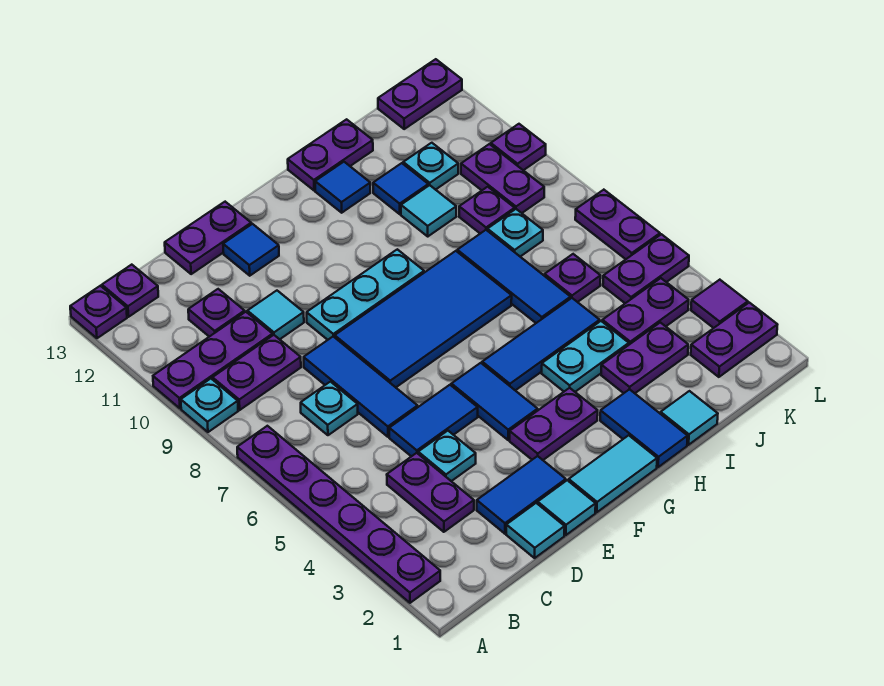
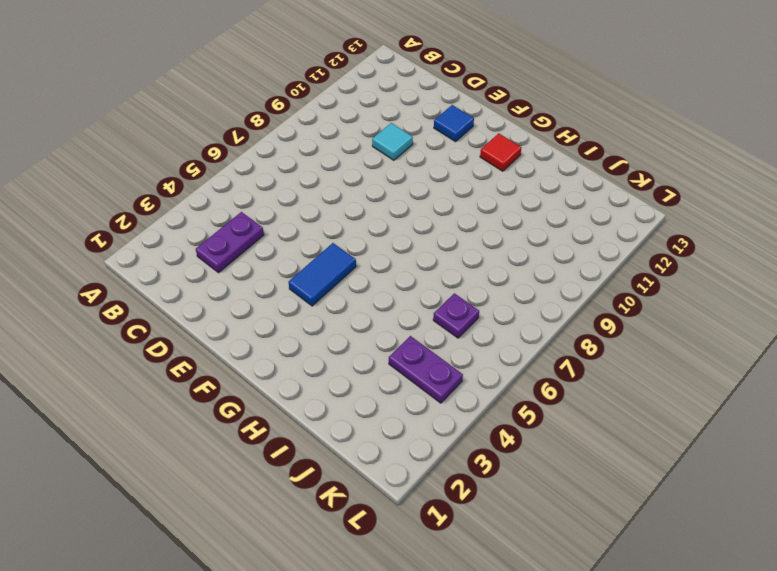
red tile G12 level 1 -> none
none -> purple plate A2:A7 level 1
none -> cyan plate A9 level 1
none -> purple plate A10:C10 level 1
none -> purple plate A13 level 1

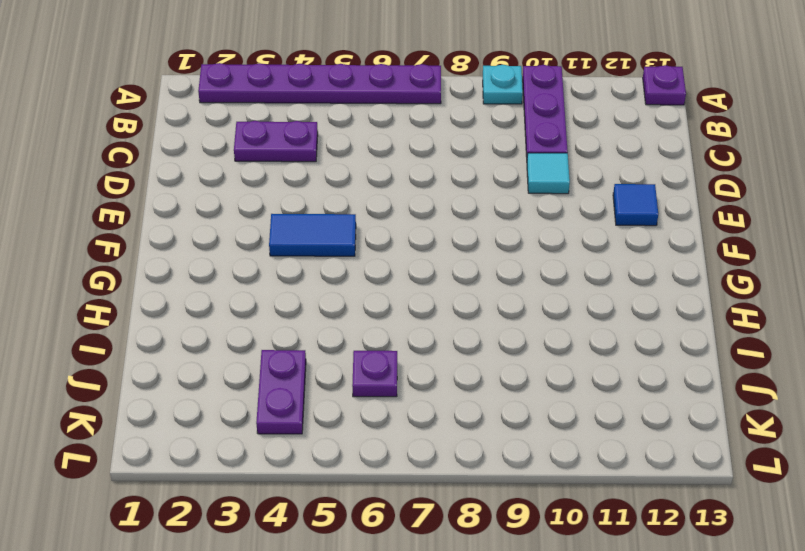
none -> purple plate B9:C9 level 1
none -> purple plate B13 level 1
none -> cyan plate C7 level 1
none -> purple plate C11 level 1

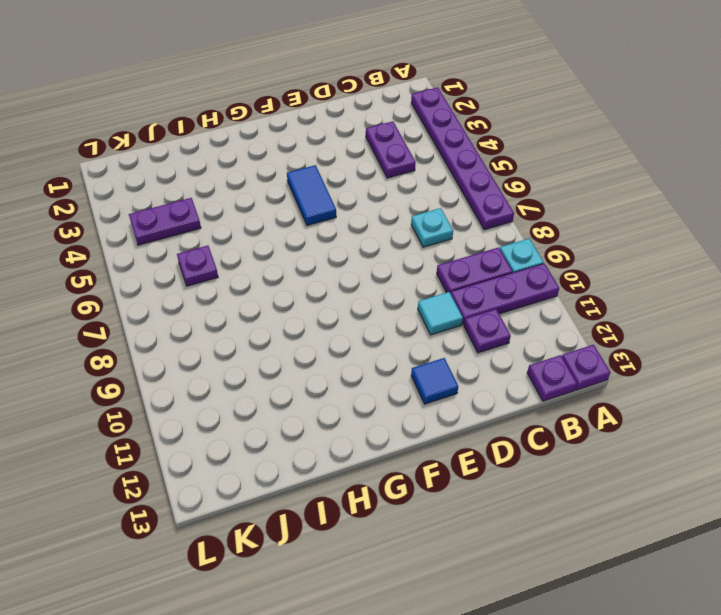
none -> cyan tile D1 level 1
none -> blue tile D2:E2 level 1
none -> cyan plate D4 level 1
none -> blue tile D5:E5 level 1

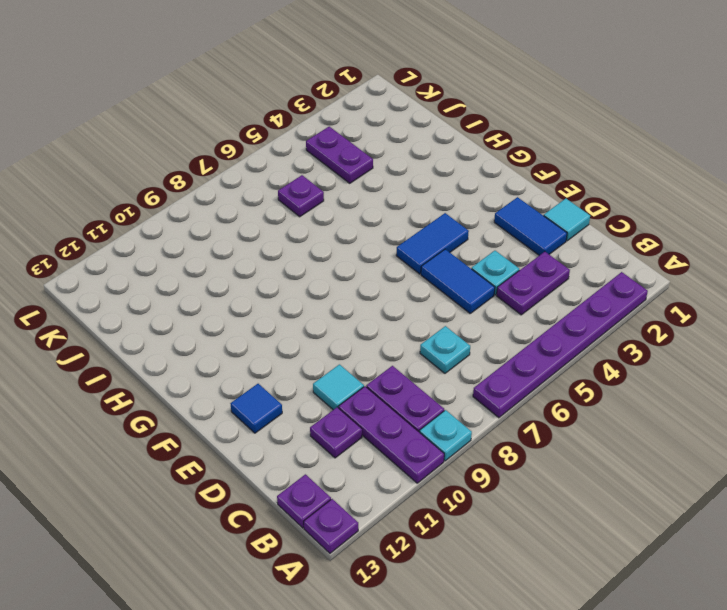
none -> blue tile D6:D8 level 1
none -> purple plate D13:E13 level 1
none -> cyan tile E1 level 1
none -> blue tile E7:H8 level 1

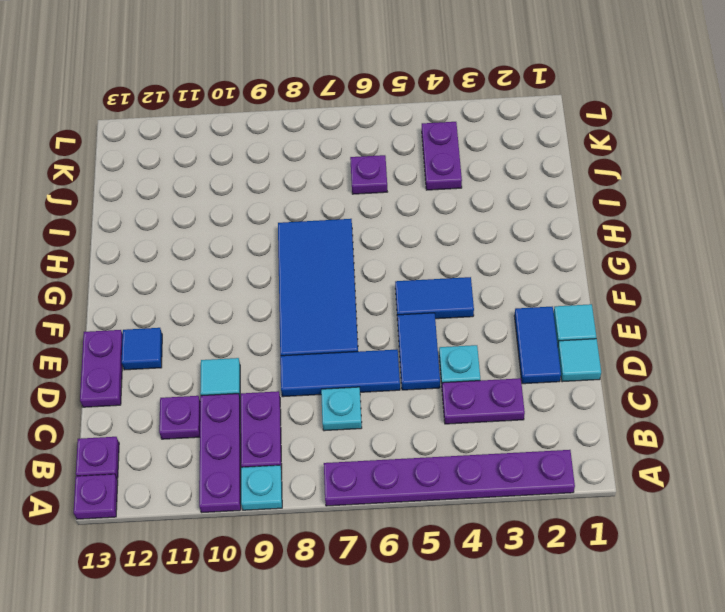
none -> cyan plate E9:G9 level 1
none -> cyan tile F1:G1 level 1
none -> purple plate F3:G3 level 1
none -> blue tile G5:I5 level 1

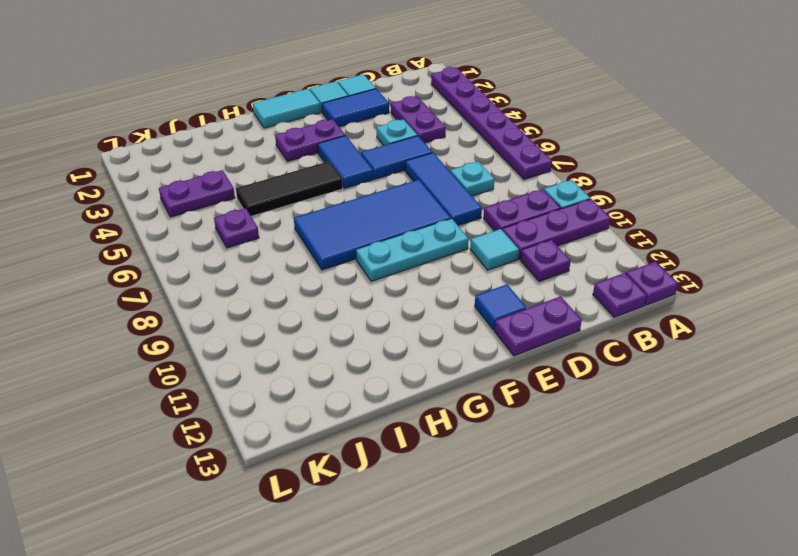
black tile G5:I5 level 1 -> blue tile G5:I5 level 1
none -> blue tile H1:H2 level 1
none -> cyan plate H4:I4 level 1
none -> blue tile H12 level 1
none -> purple plate H13:I13 level 1

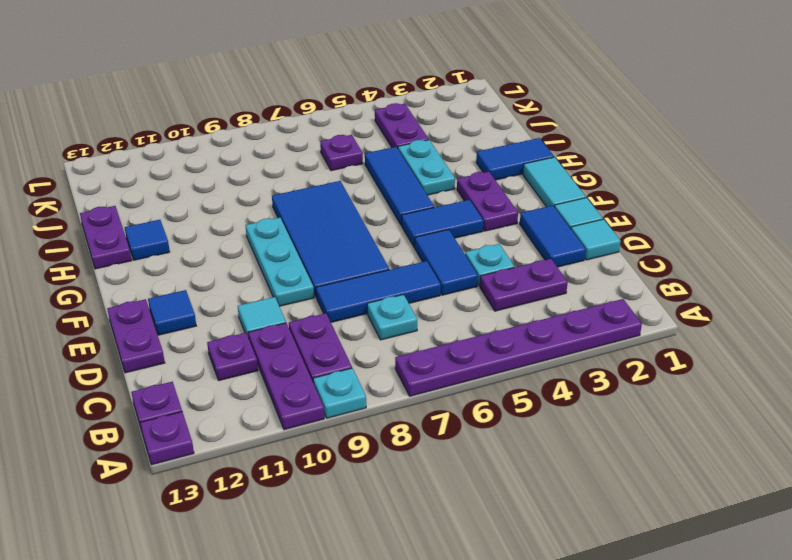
none -> cyan tile I1 level 1
none -> purple plate I3:J3 level 1
none -> blue tile I6:I8 level 1
none -> cyan tile I10 level 1

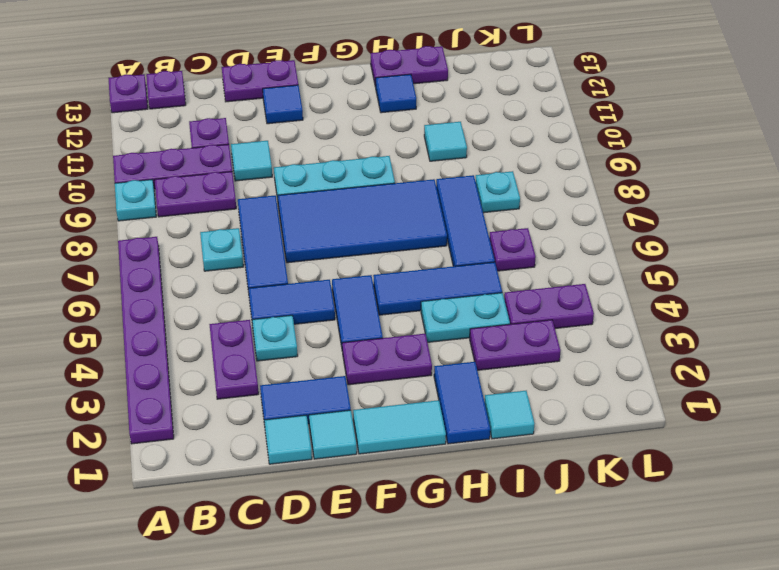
none -> blue tile I11 level 1
none -> purple plate J9 level 1
none -> cyan plate J11 level 1
none -> purple plate K2:L2 level 1

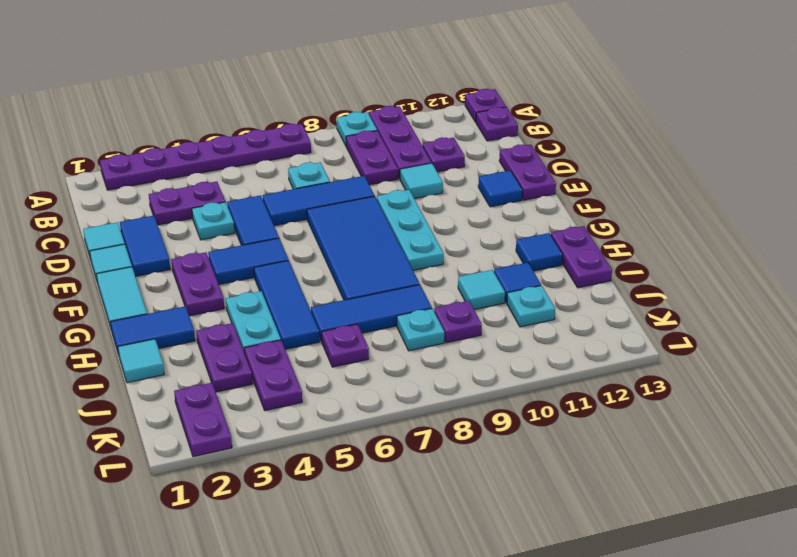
none -> purple plate K5:L5 level 1
none -> purple plate K9:K10 level 1
none -> purple plate K13:L13 level 1
none -> purple tile L3 level 1

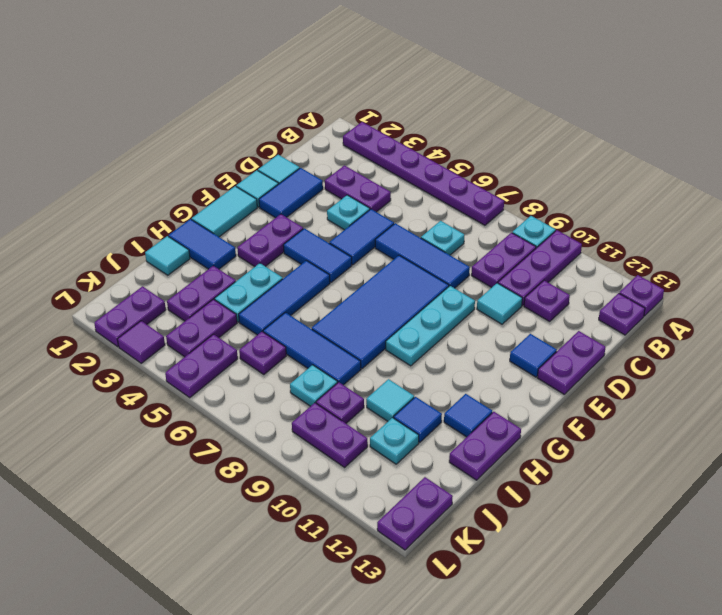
none -> purple plate L6:L7 level 1
none -> purple plate L10 level 1

